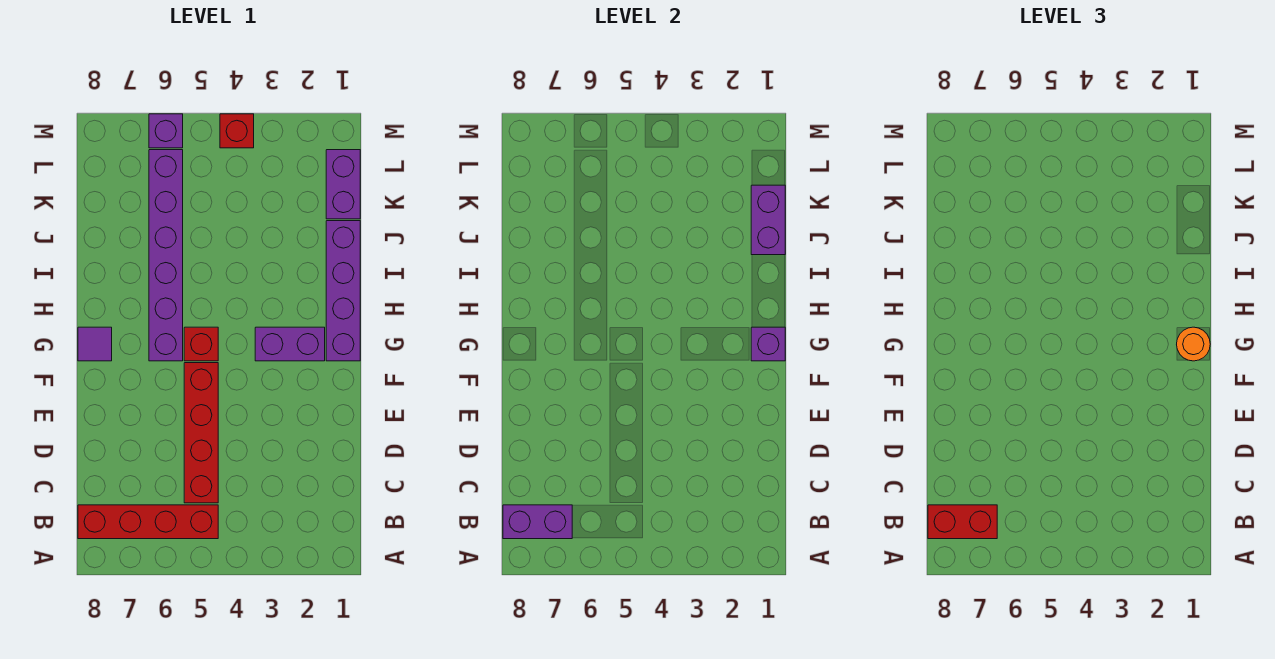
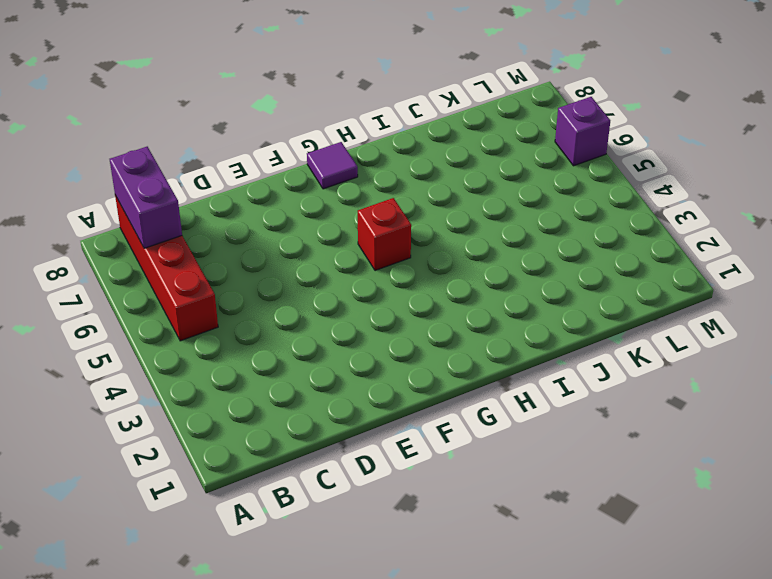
none -> red brick C5:F5 level 1
none -> purple brick G1:J1 level 1
none -> purple brick G2:G3 level 1

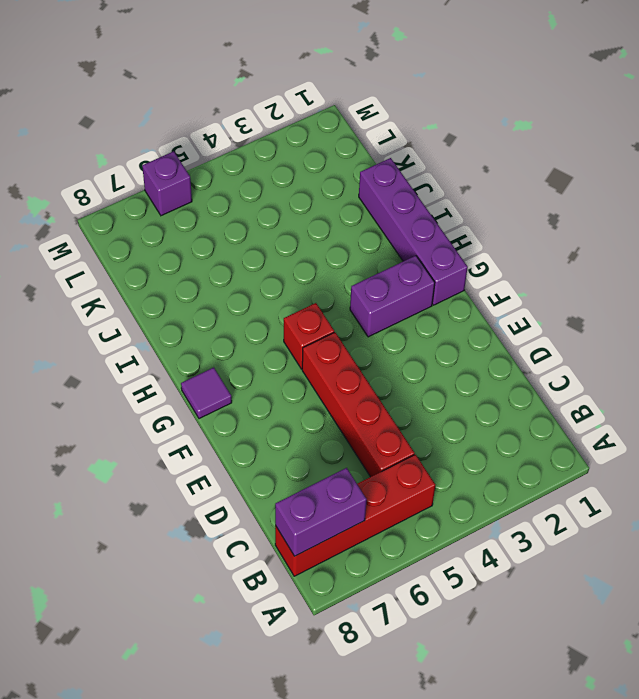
none -> purple brick G6:L6 level 1
none -> purple brick K1:L1 level 1
none -> red brick M4 level 1

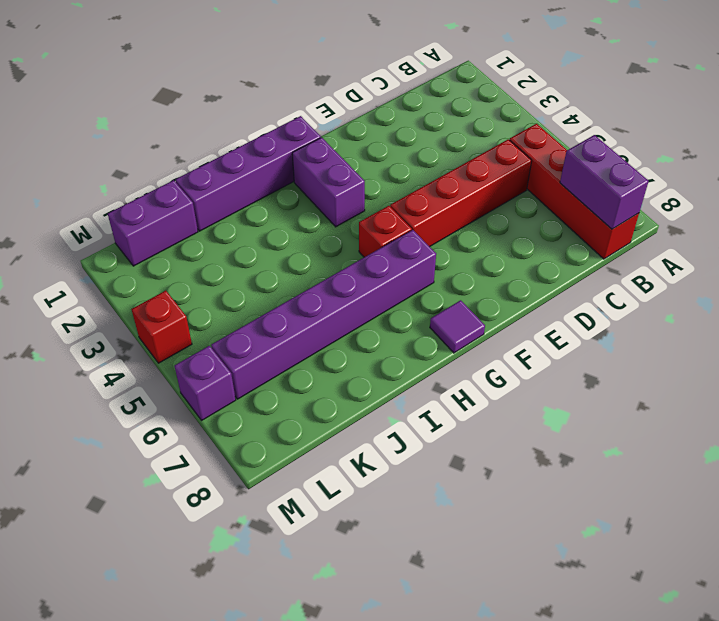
none -> purple brick G1 level 2
none -> purple brick J1:K1 level 2
none -> red brick B7:B8 level 3

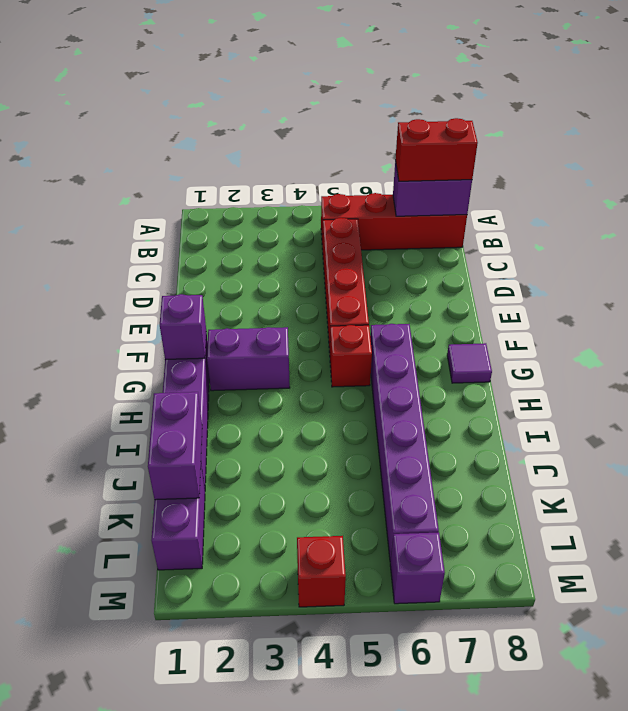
none -> orange round brick G1 level 3

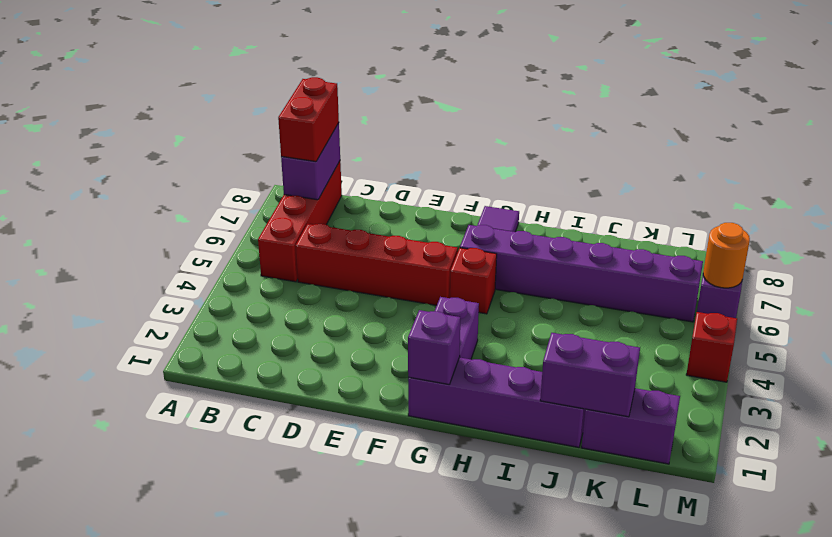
orange round brick M6 level 2 -> orange round brick G1 level 3

